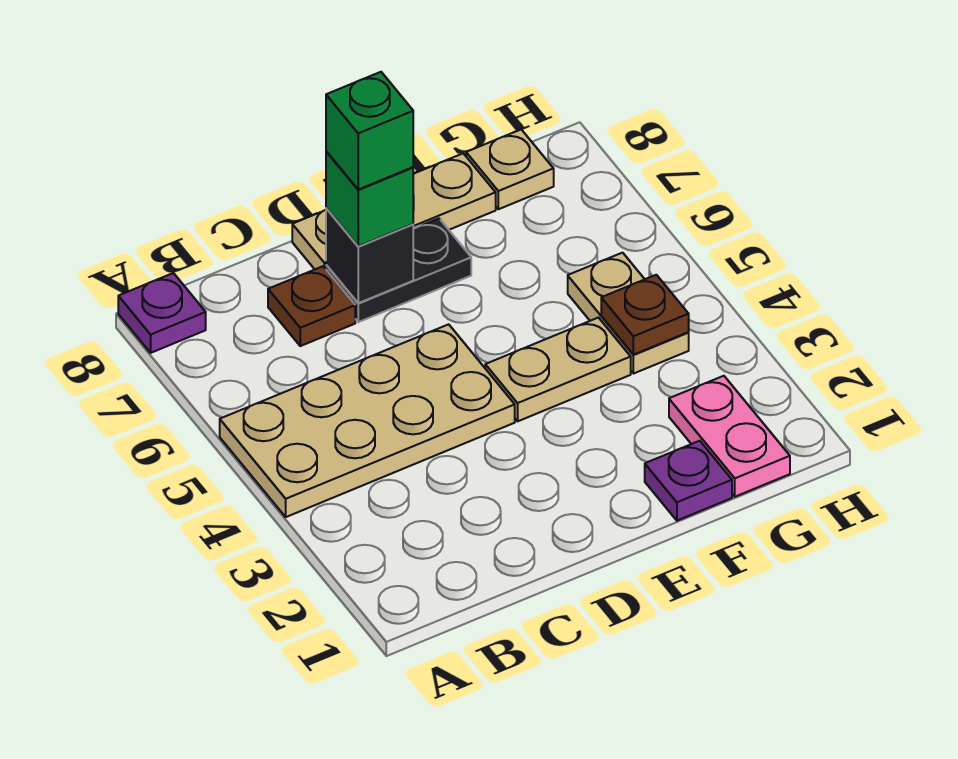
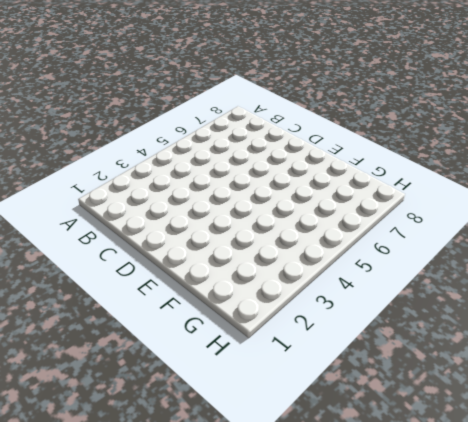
none -> tan plate A4:D5 level 1
none -> purple plate A8 level 1
none -> brown plate C7 level 1

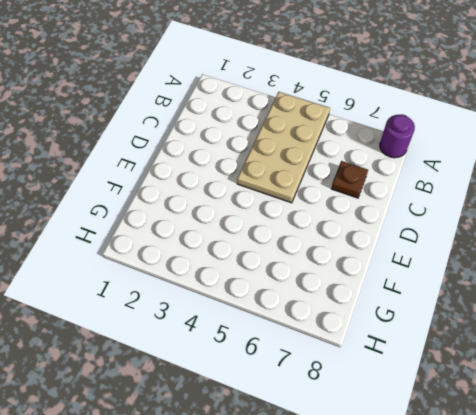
purple round brick A8 level 1 -> purple plate A8 level 1
none -> black plate D7:E7 level 1
none -> tan plate D8:F8 level 1
none -> tan plate E4:F4 level 1

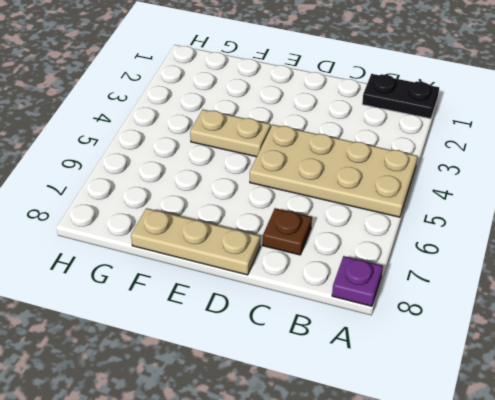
black plate A1:B1 level 1 -> black plate D7:E7 level 1
none -> purple plate F1 level 1
none -> pink plate G1:G2 level 1
none -> tan plate G4:G5 level 1

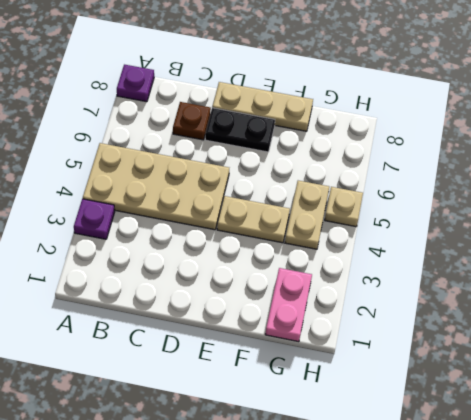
purple plate A3 level 1 -> purple plate F1 level 1
tan plate H5 level 1 -> tan plate G8 level 1
none -> black brick D7 level 2
none -> brown plate G4 level 2
none -> green brick D7 level 3

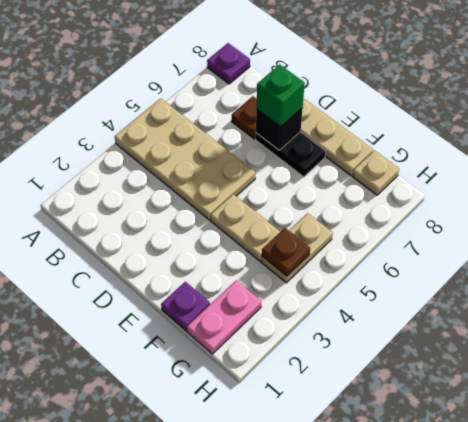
none -> green brick D7 level 4

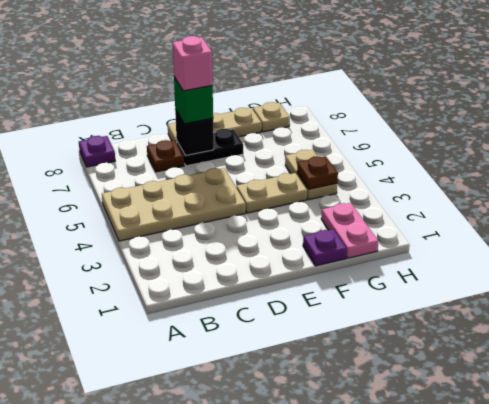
pink brick D7 level 4 -> green brick D7 level 4

